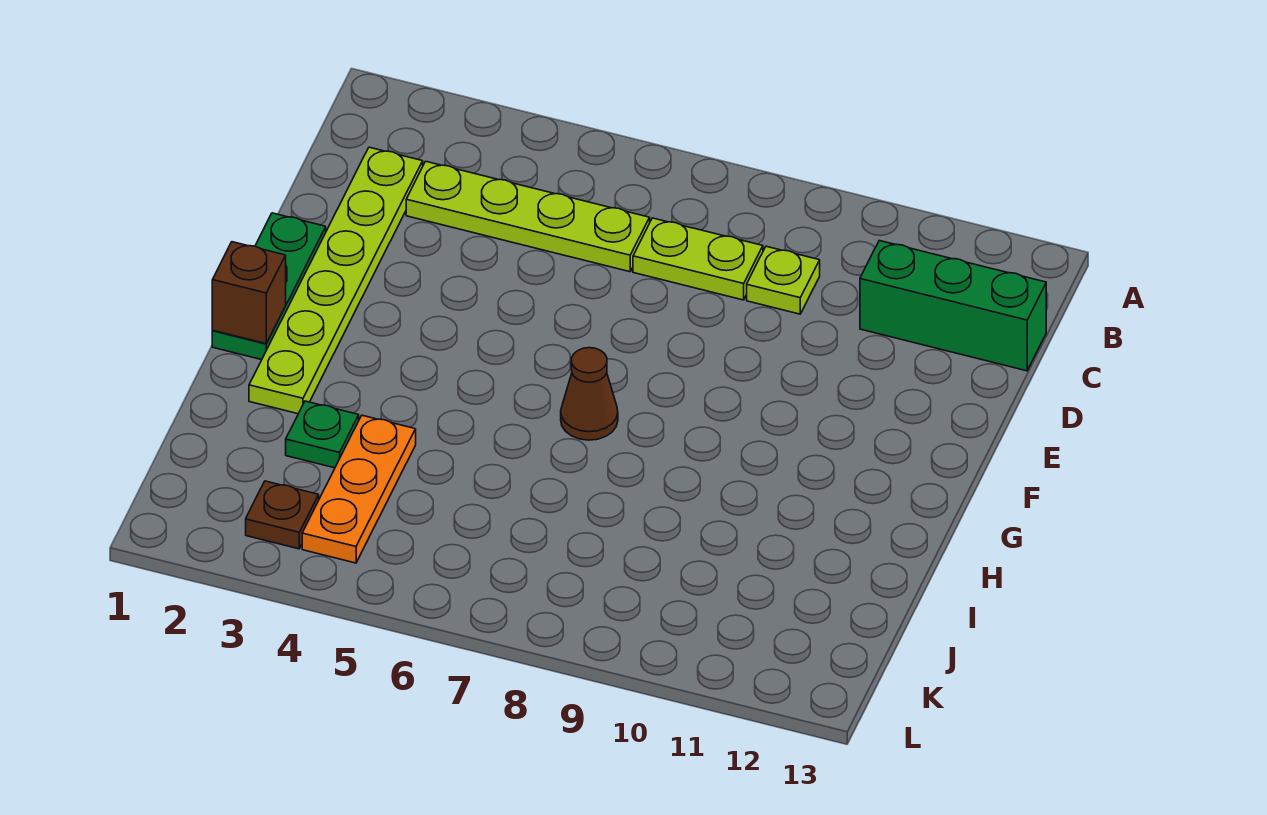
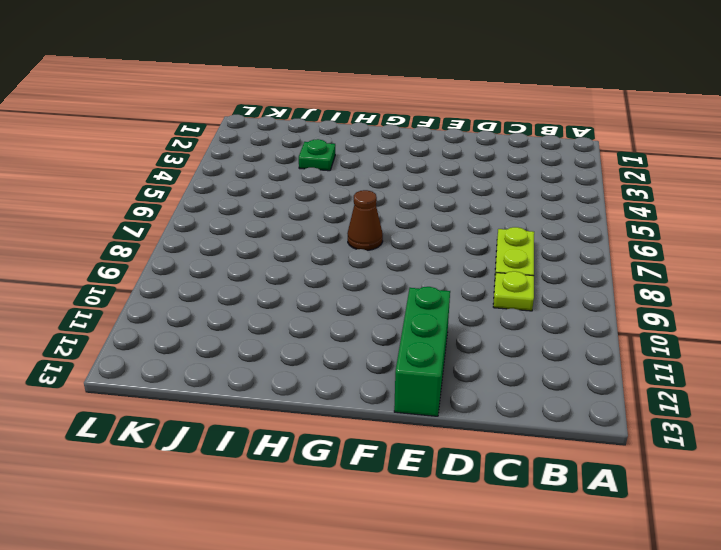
green brick E11:E13 level 1 -> green brick C11:C13 level 1
none -> lime plate C2:H2 level 1
none -> lime plate C3:C6 level 1

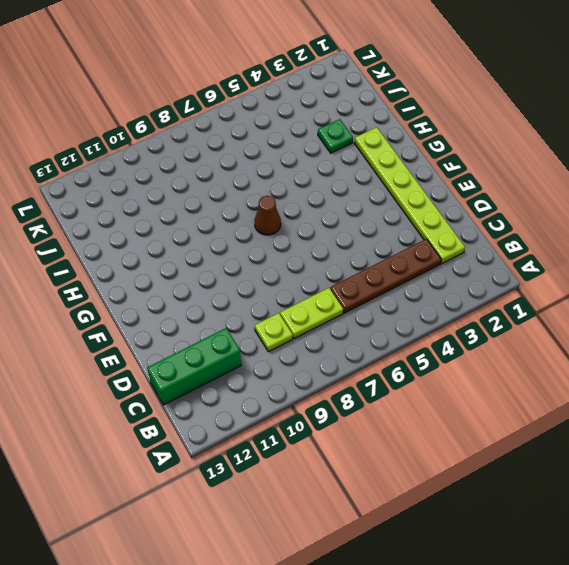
brown plate C3:C6 level 1 -> lime plate C3:C6 level 1
none -> green plate E1:G1 level 1
none -> orange plate I4:K4 level 1

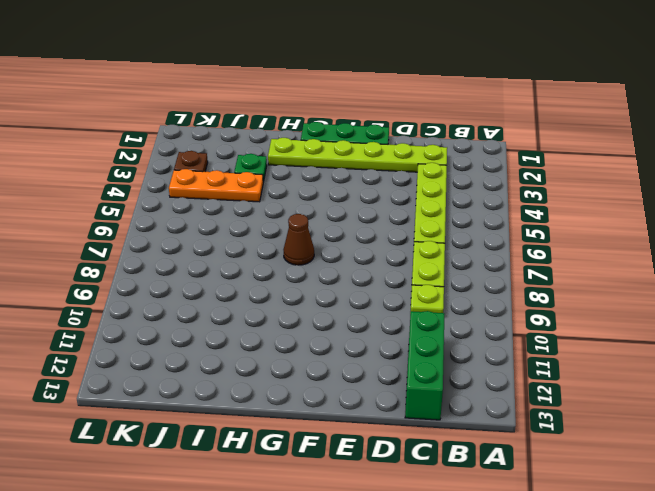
none -> brown brick G1 level 2

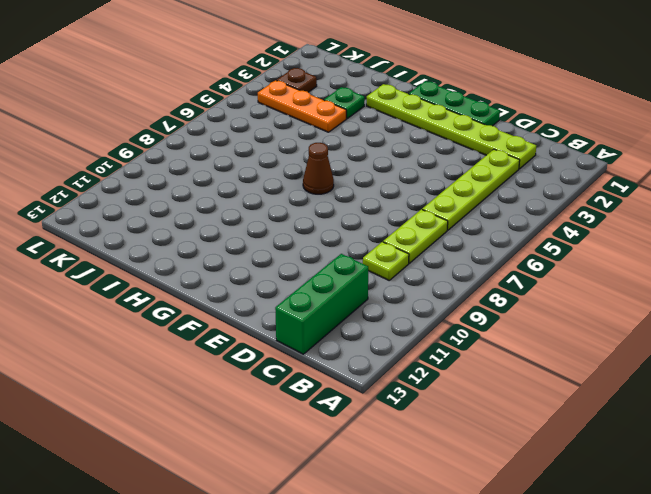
none -> brown brick G1 level 2

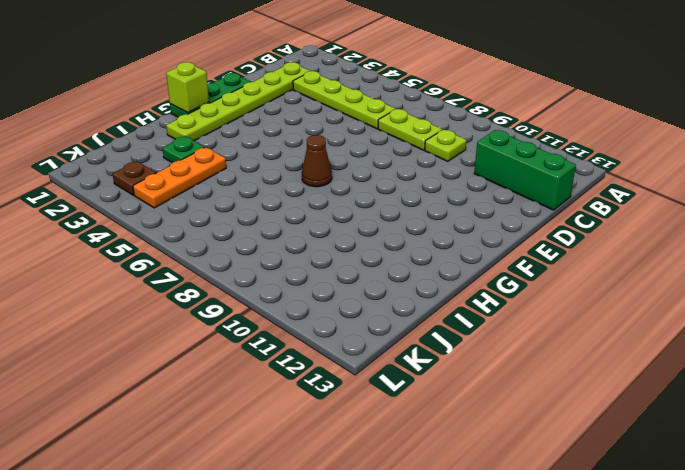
lime brick G1 level 2 -> brown brick G1 level 2

